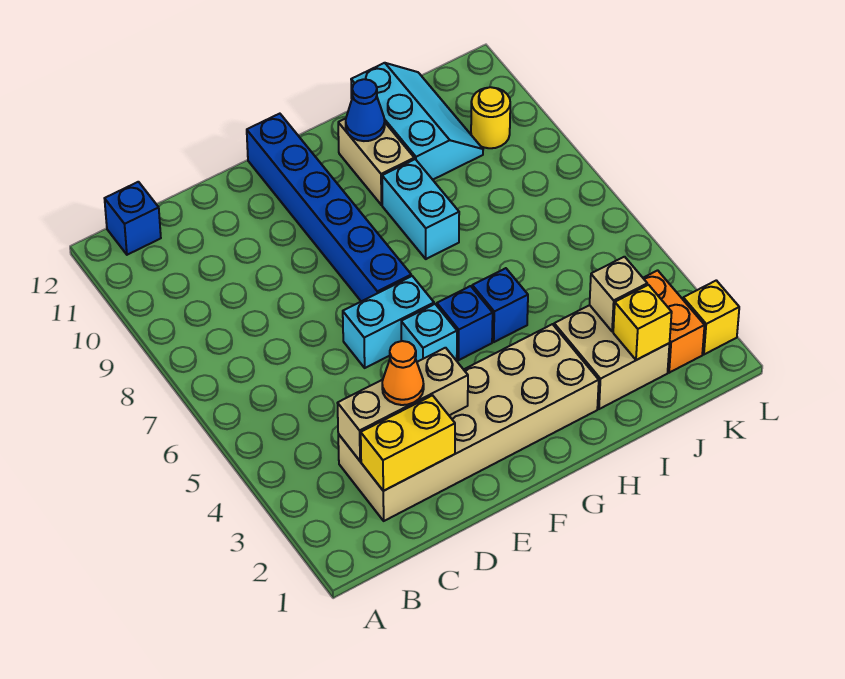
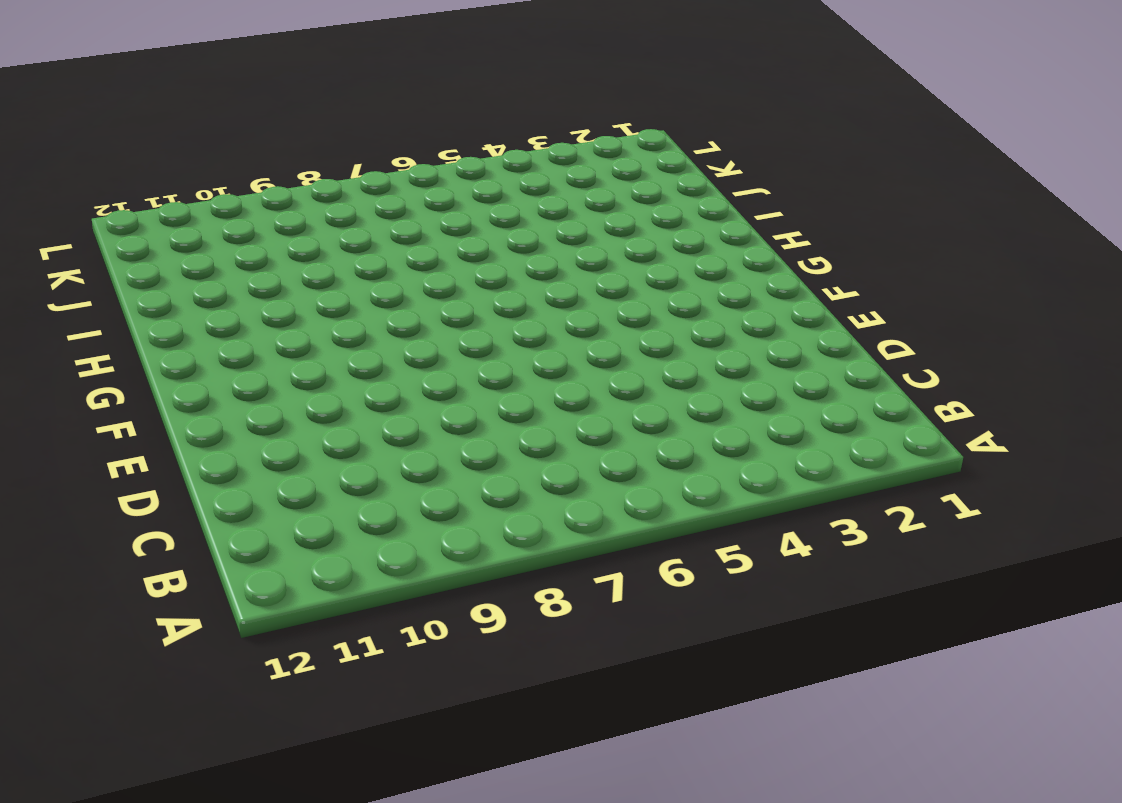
none -> blue brick B12 level 1
none -> tan brick C2:H3 level 1
none -> cyan brick E6:F6 level 1

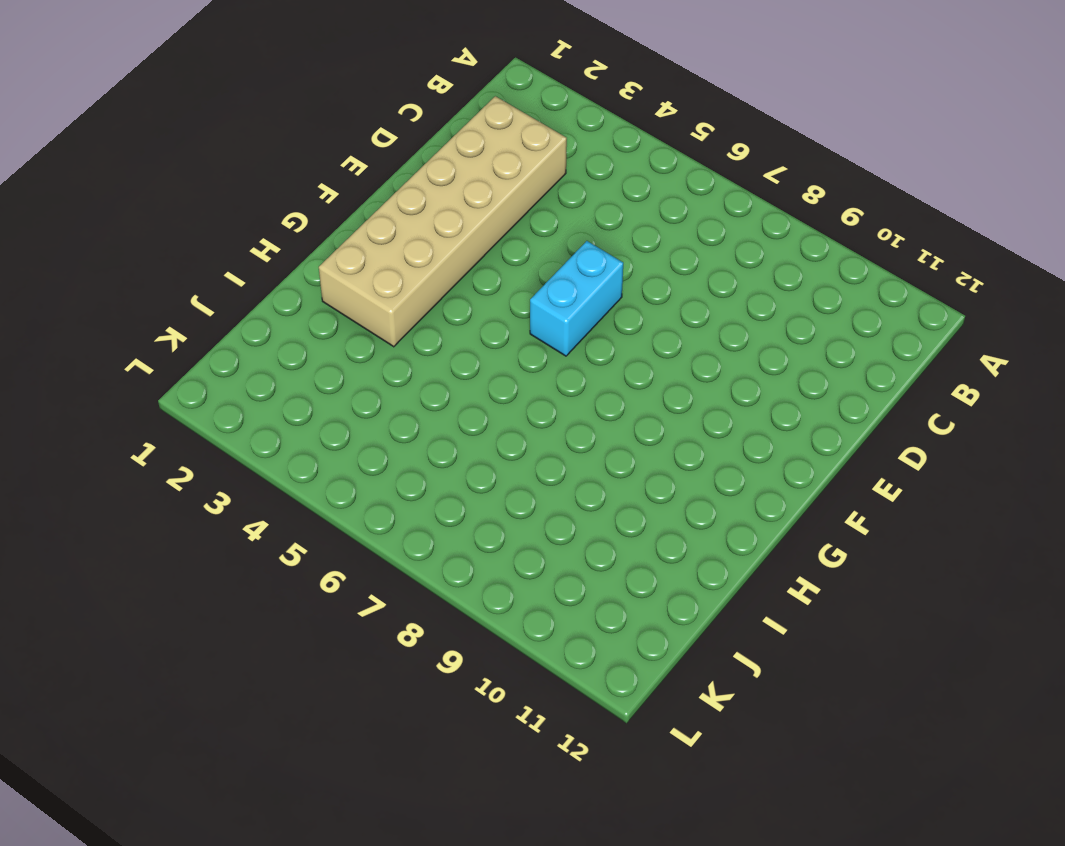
none -> blue brick B12 level 1
none -> cyan brick F5 level 1
none -> blue brick F7:F12 level 1

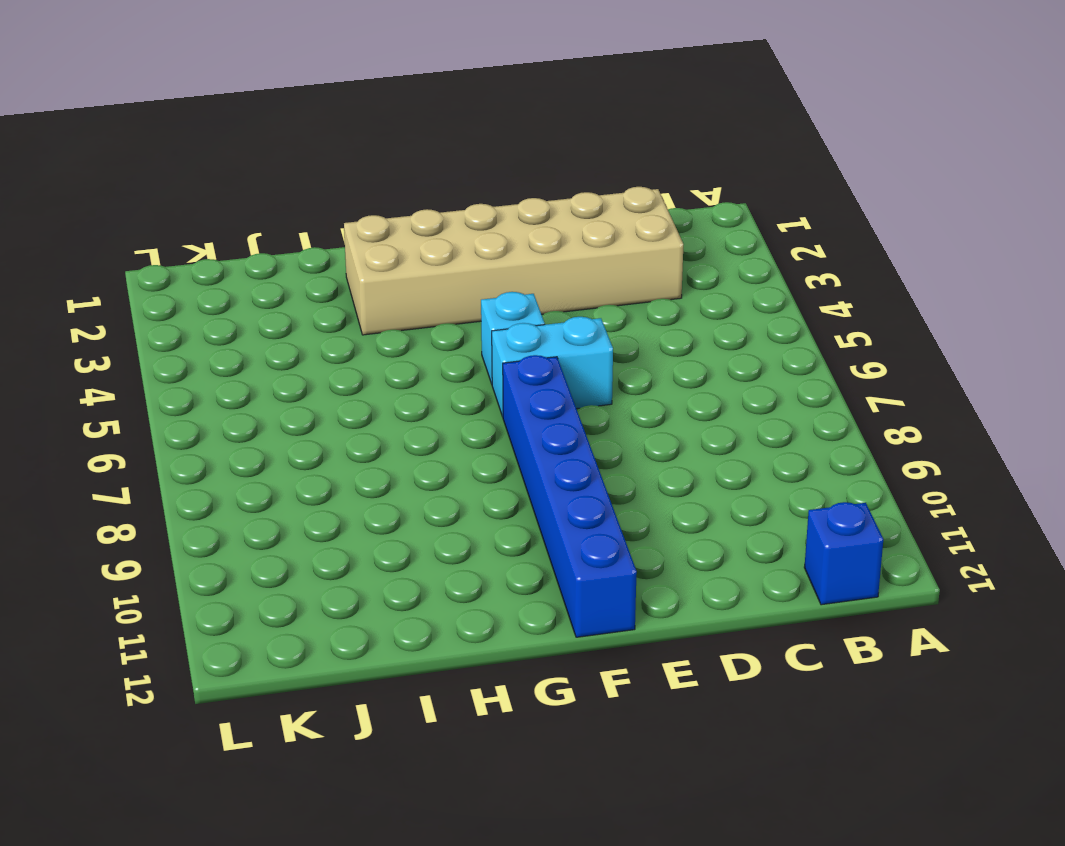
none -> blue brick G5 level 1
none -> blue brick H5 level 1
none -> cyan brick H8:H9 level 1

